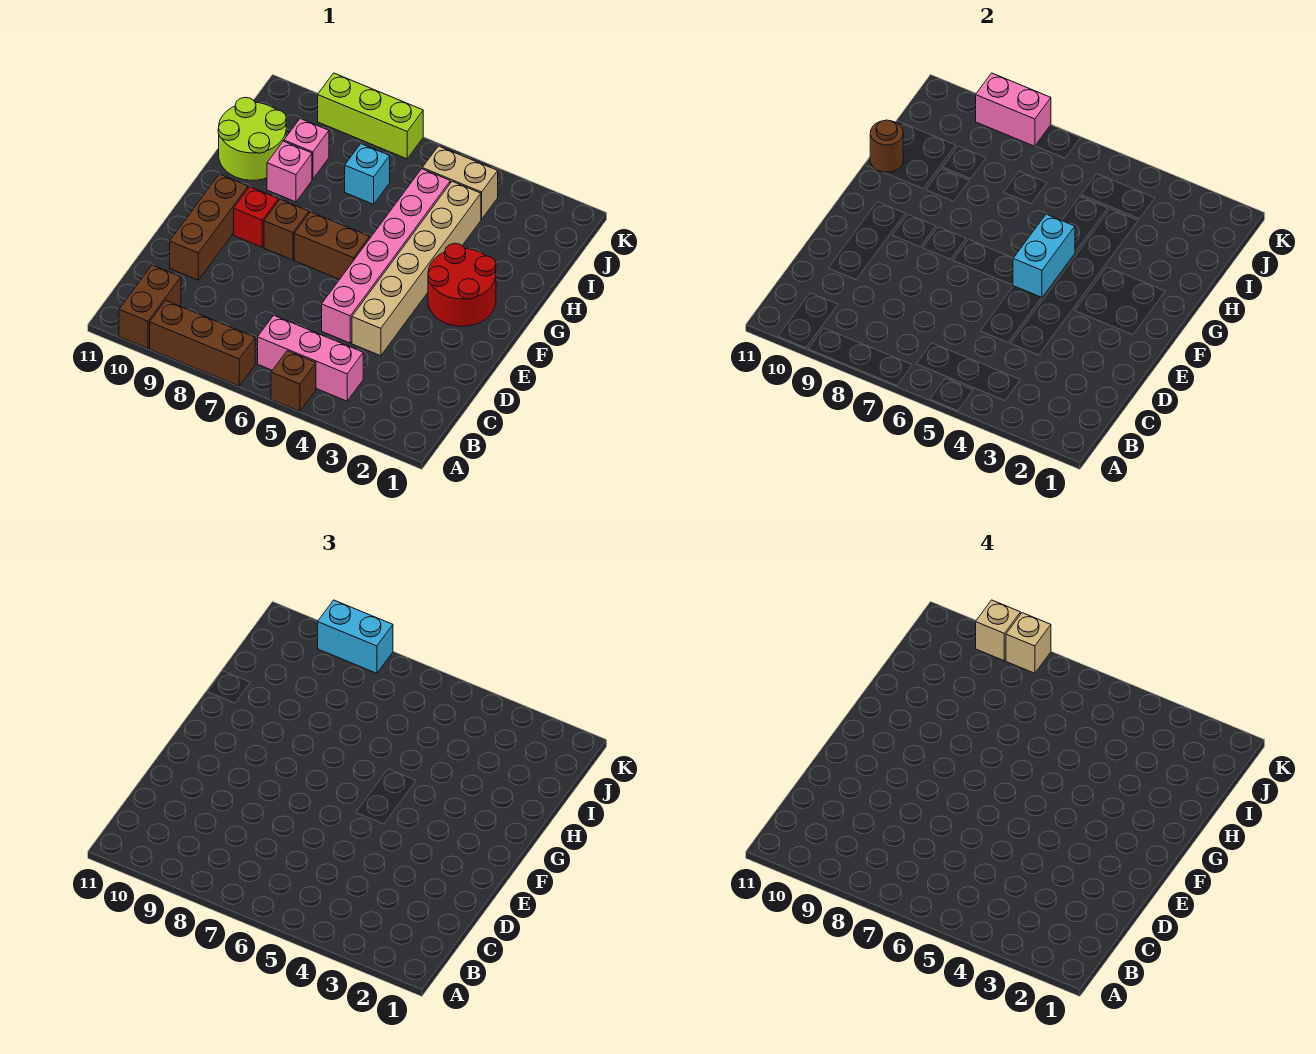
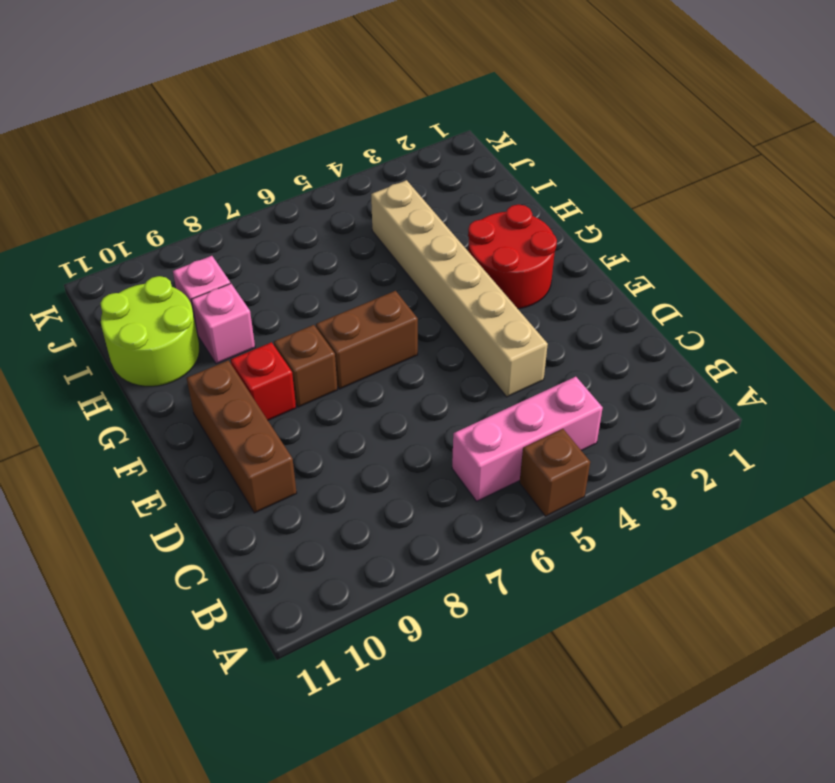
none -> brown brick A7:A9 level 1
none -> brown brick A10:B10 level 1
none -> pink brick D5:I5 level 1

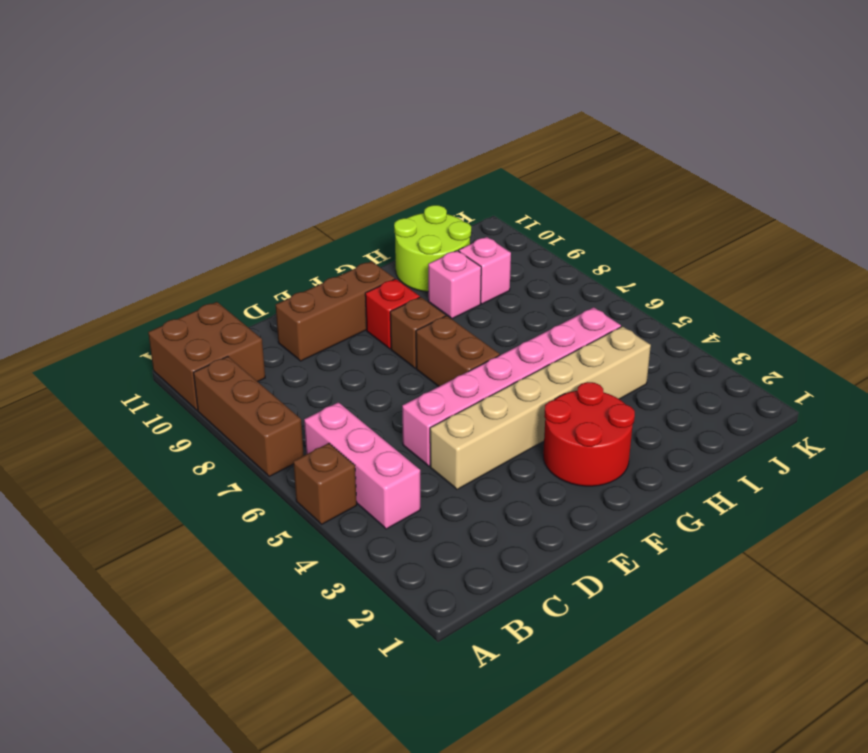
brown brick A10:B11 level 1 -> brown brick A10:B10 level 1
none -> cyan brick I7 level 1
none -> tan brick J4:J5 level 1
none -> lime brick K7:K9 level 1

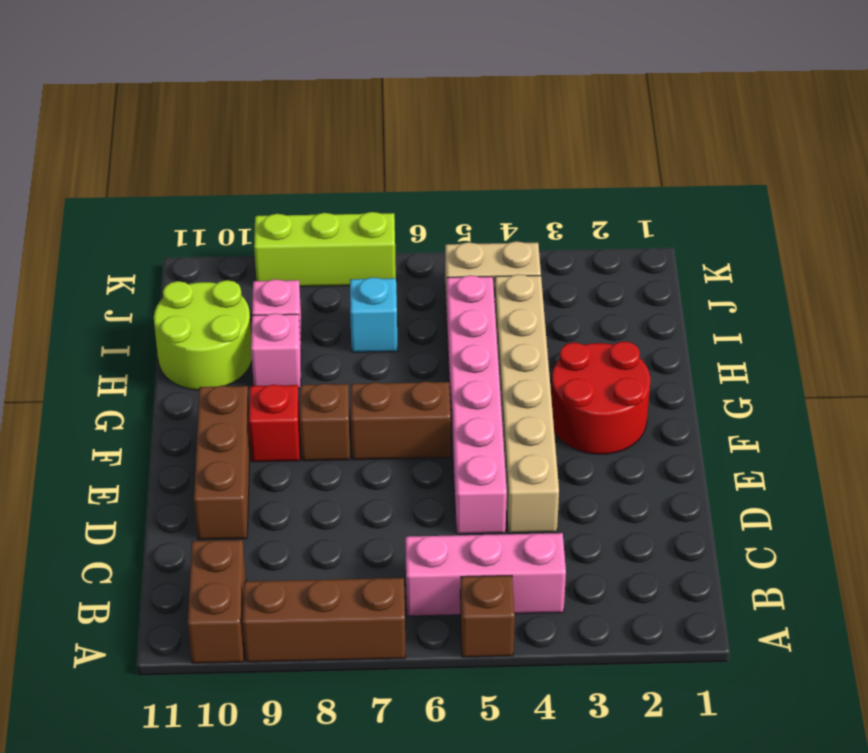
none -> cyan brick F5:G5 level 2
none -> brown round brick H11 level 2
none -> pink brick K8:K9 level 2

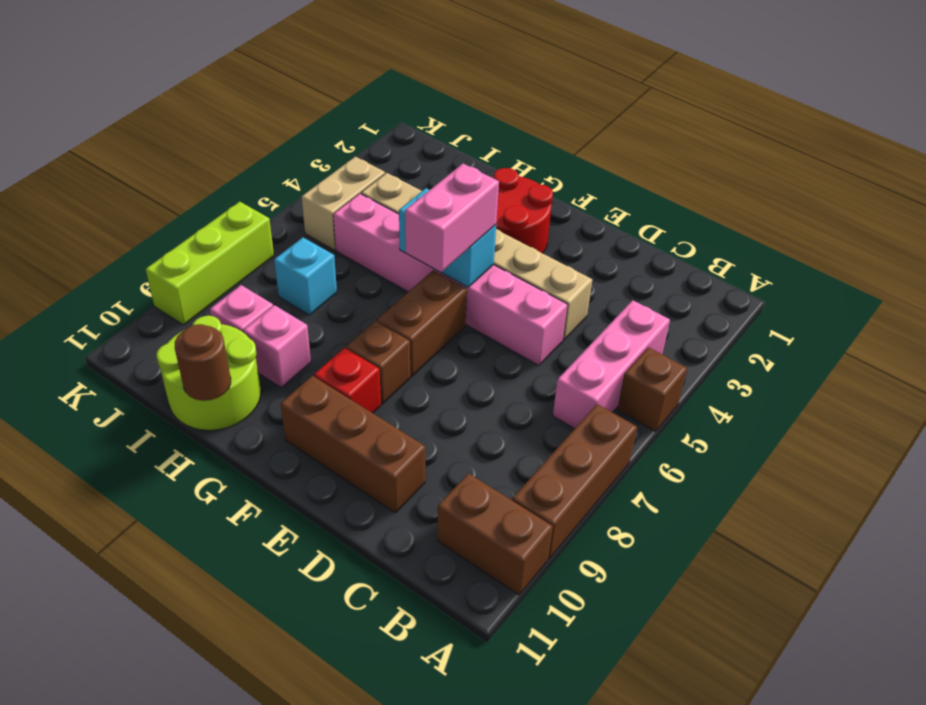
pink brick F5:F6 level 3 -> pink brick K8:K9 level 2
none -> cyan brick K8:K9 level 3
none -> tan brick K8 level 4
none -> tan brick K9 level 4

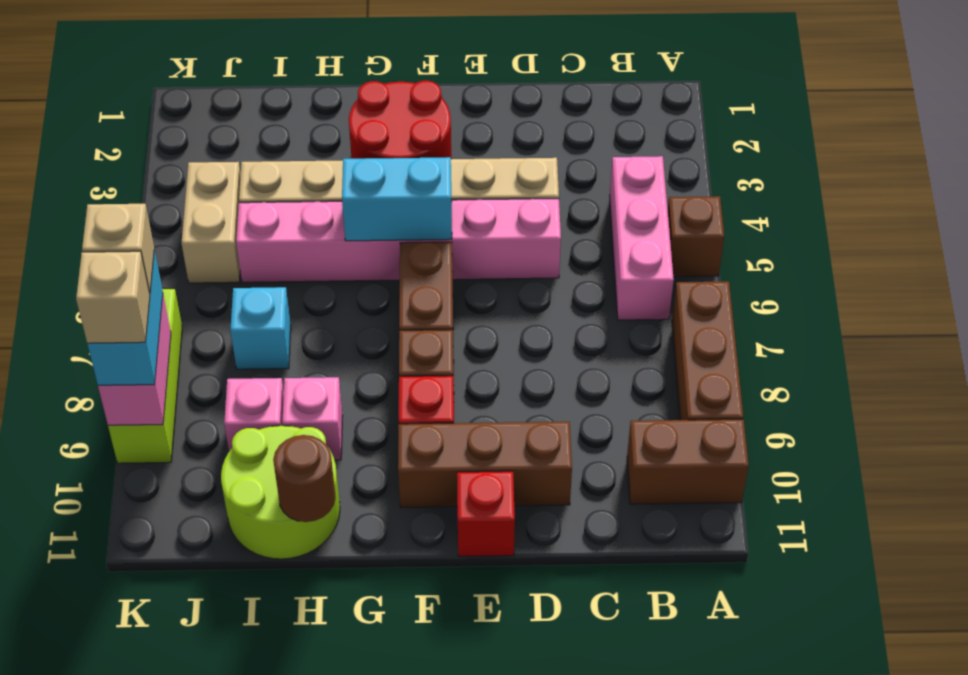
red brick E11 level 1 -> none

